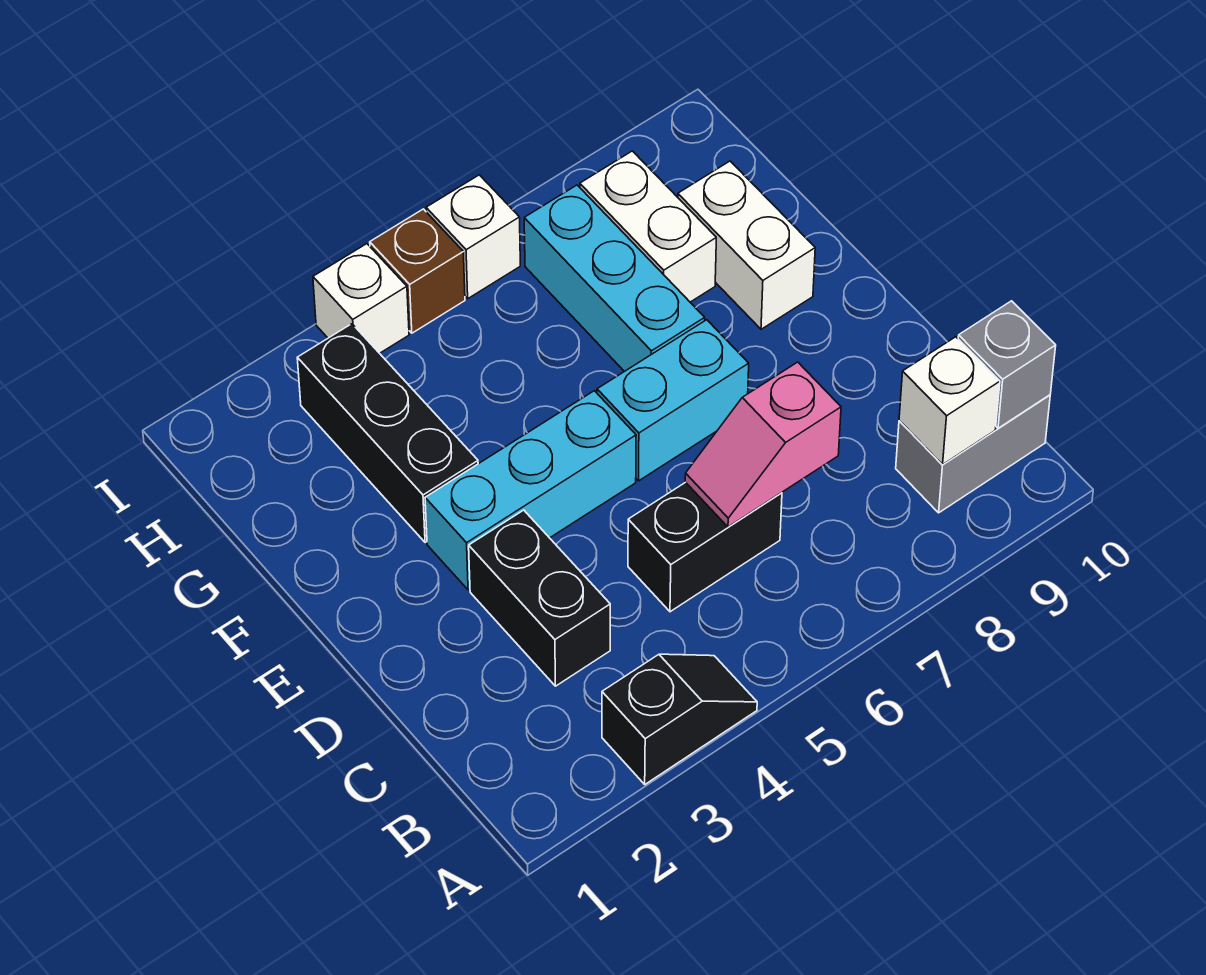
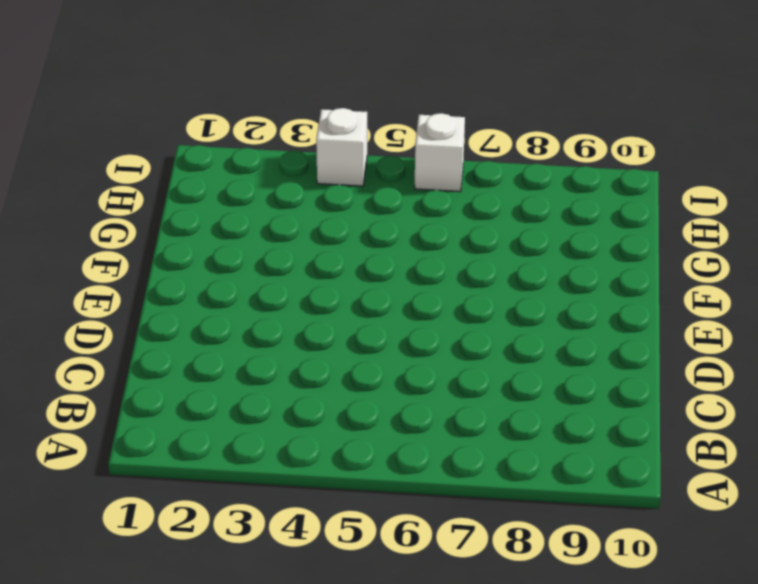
none -> black slope A3:A4 level 1 top 3
none -> grey brick B9:B10 level 1
none -> black brick C3:D3 level 1

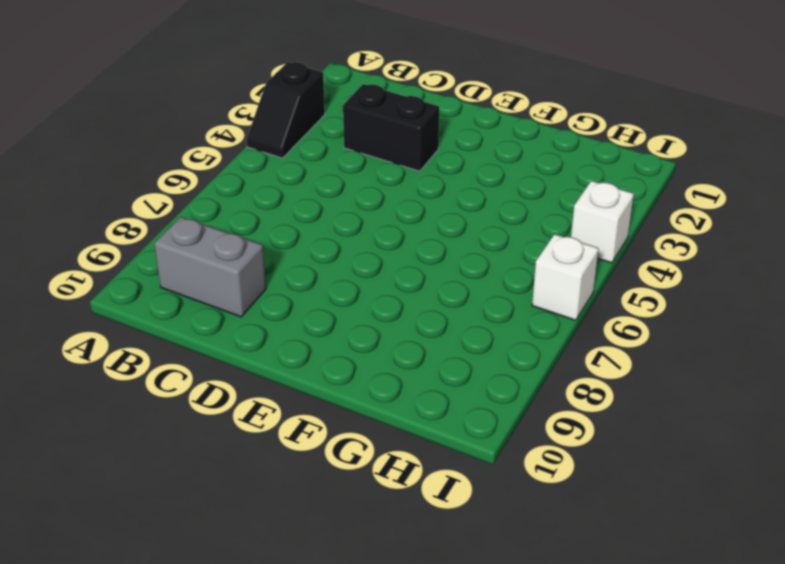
grey brick B9:C9 level 1 -> grey brick B9:B10 level 1
none -> black brick C5:C6 level 1
none -> cyan brick E3:E5 level 1
none -> cyan brick E6:E7 level 1

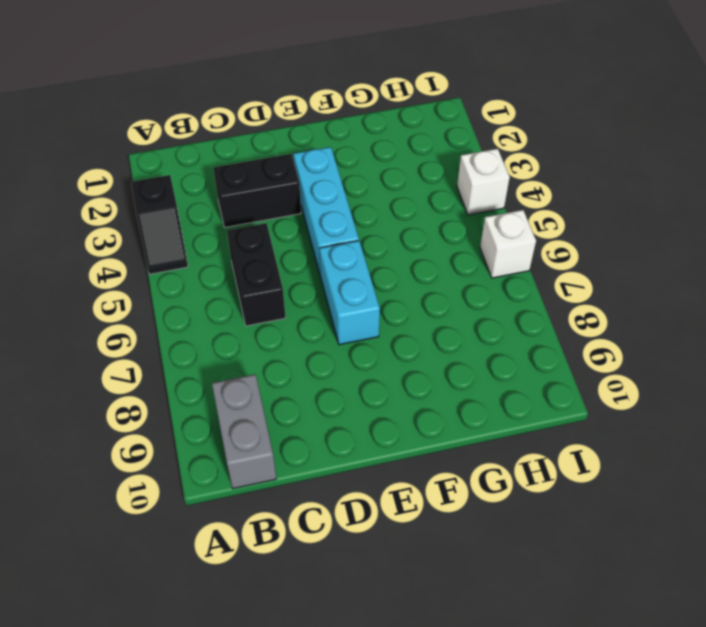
none -> black brick F3:H3 level 1
none -> cyan brick F7:H7 level 1
none -> white brick F9:G9 level 1

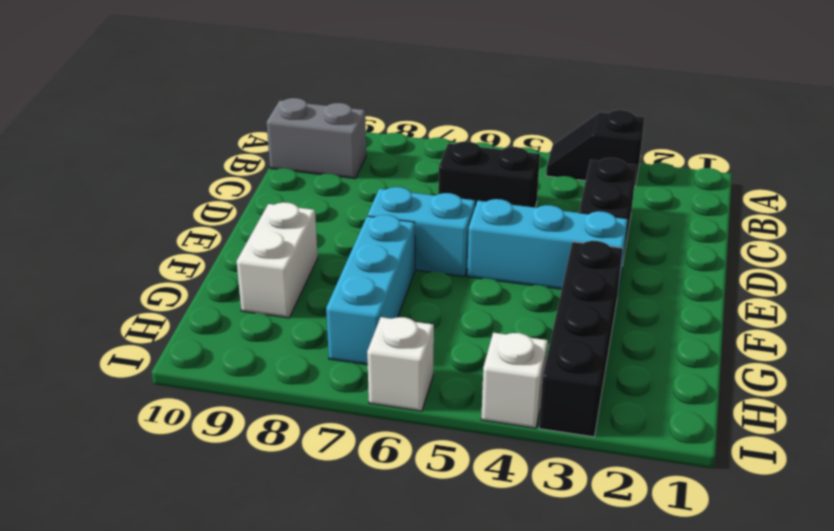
black brick F3:I3 level 1 -> black brick F3:H3 level 1
none -> white brick G8:H8 level 1
none -> brown brick I5 level 1
none -> white brick B9 level 2

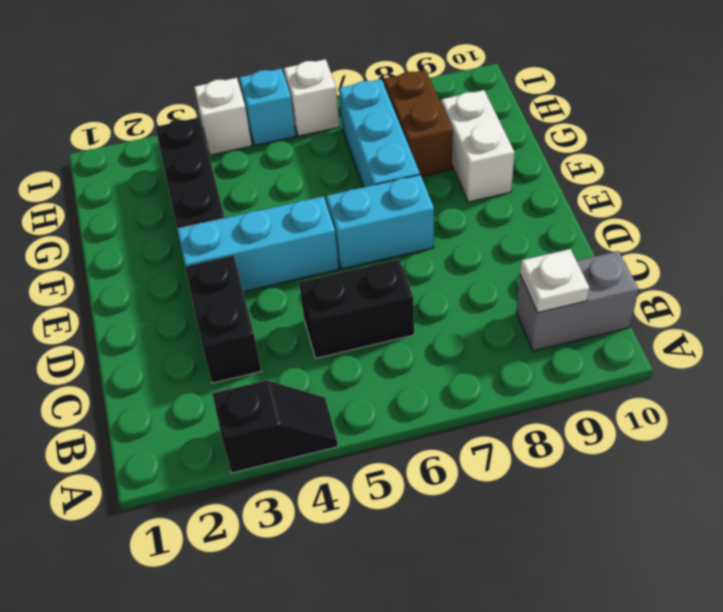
white plate B9 level 2 -> white brick B9 level 2
brown brick G8:H8 level 1 -> white brick G8:H8 level 1
cyan brick I5 level 1 -> brown brick I5 level 1
none -> grey brick B10 level 2
none -> pink slope C6:C7 level 2 top 7

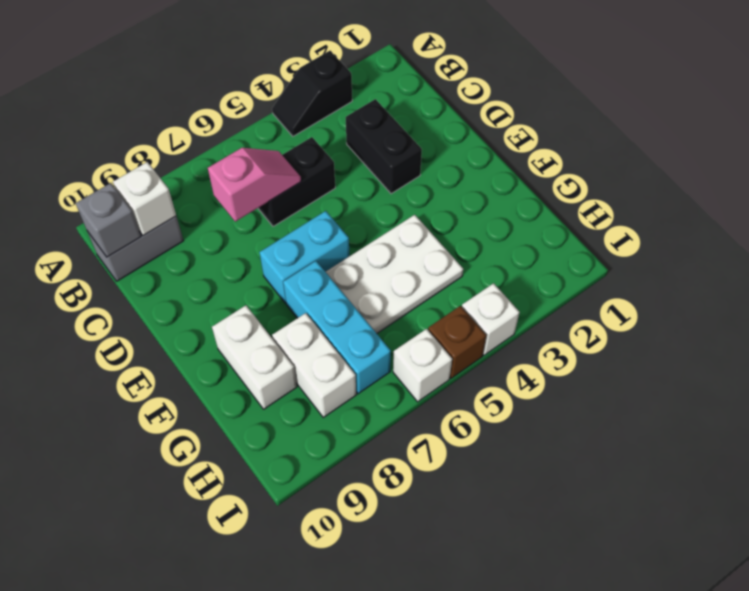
white plate F4:G6 level 1 -> none
none -> cyan brick E3:E5 level 1
none -> black brick F3:H3 level 1

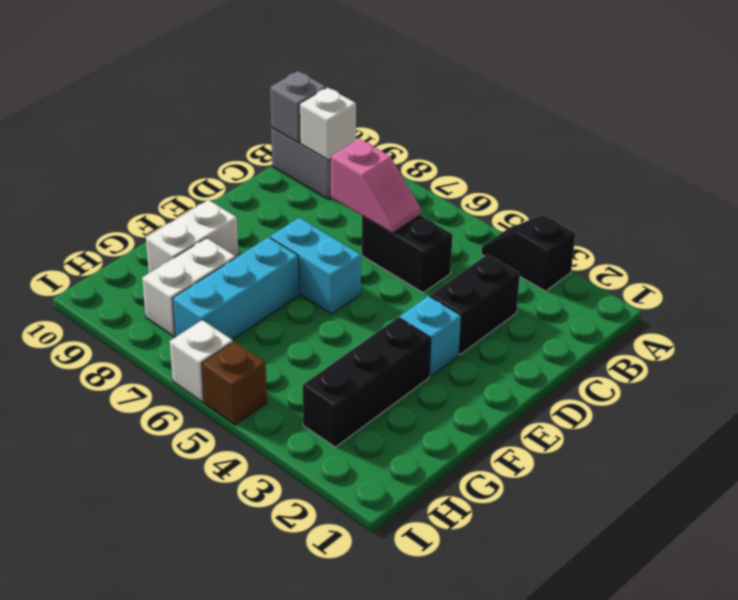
cyan brick E3 level 1 -> cyan brick E3:E5 level 1
none -> white brick I4 level 1

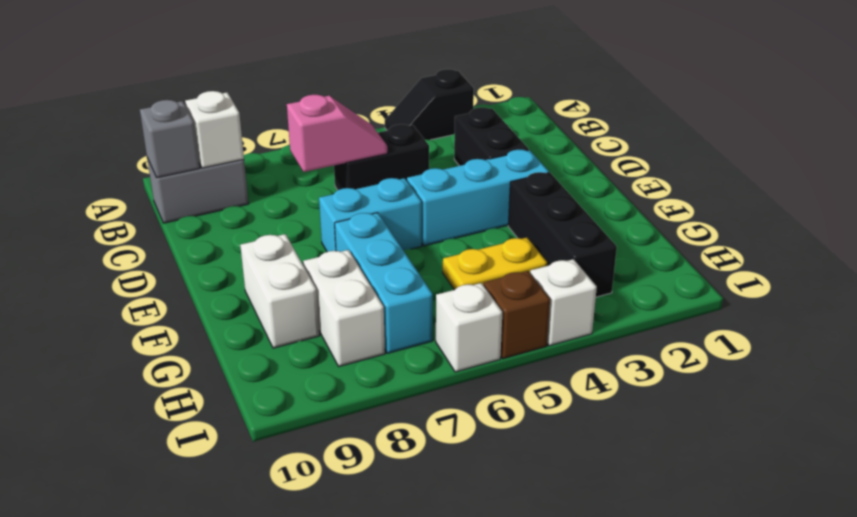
yellow plate G4:G5 level 1 -> none

